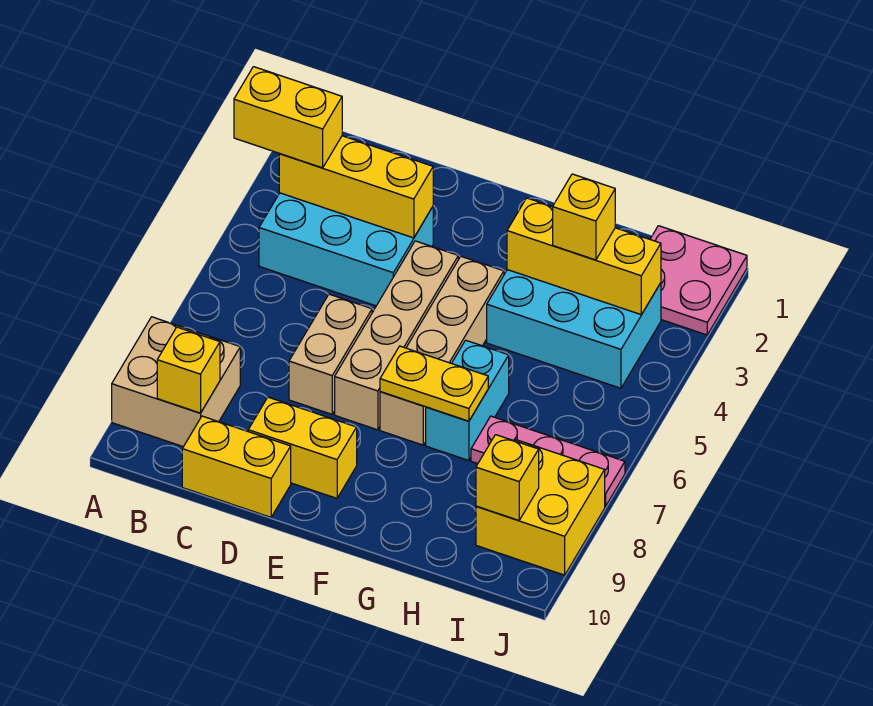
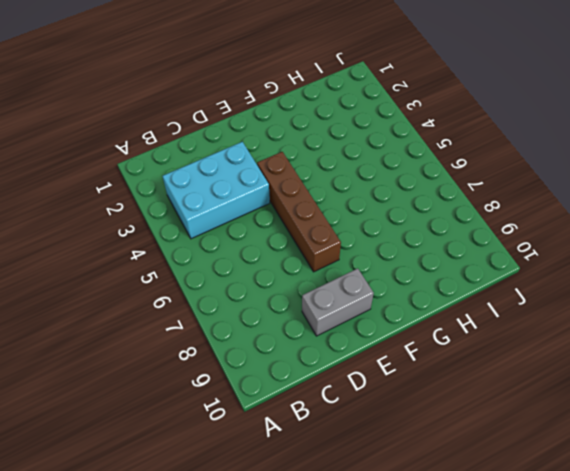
grey brick D9:E9 level 1 -> yellow brick D9:E9 level 1
brown brick E4:E7 level 1 -> tan brick E4:E7 level 1
none -> tan brick A8:B9 level 1
none -> yellow brick C10:D10 level 1
none -> tan brick D6:D7 level 1

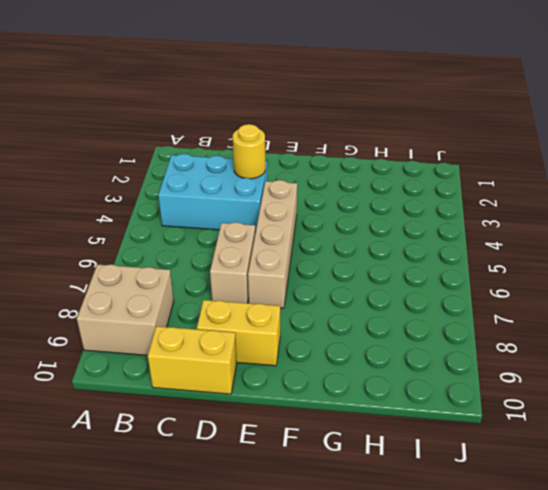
yellow round brick D3 level 2 -> yellow brick B3:D3 level 2
none -> tan brick F4:F7 level 1
none -> cyan brick G3:I4 level 1
none -> cyan brick G6:G7 level 1

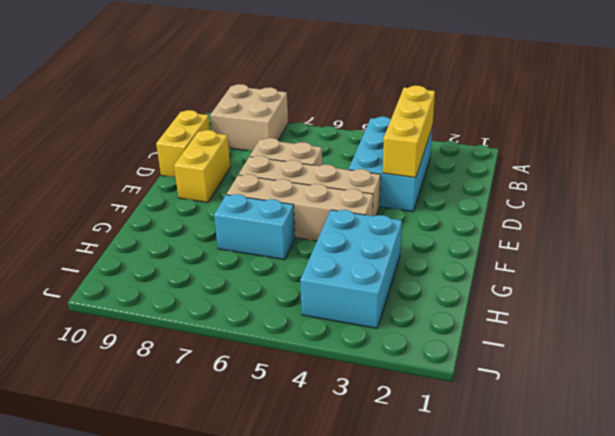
none -> pink plate H7:J7 level 1
none -> pink plate I1:J2 level 1
none -> yellow brick I8:J9 level 1

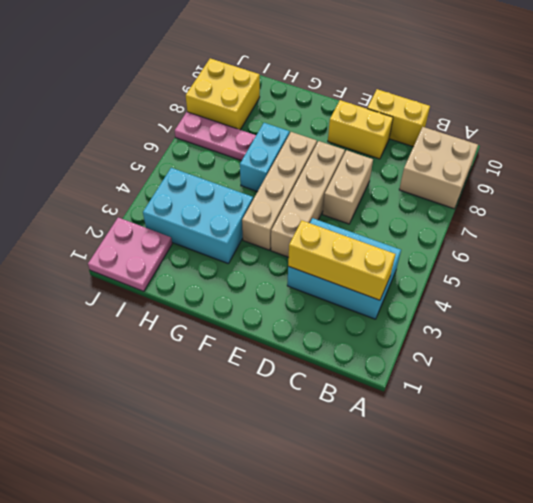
none -> yellow brick B9 level 2
none -> yellow plate F7:G7 level 2
none -> yellow brick G3:I3 level 2

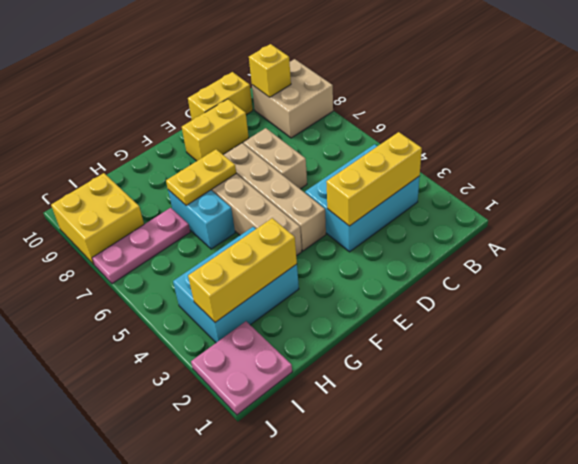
none -> yellow brick I9 level 2
none -> yellow brick A3:B3 level 3
none -> yellow brick H3 level 3

